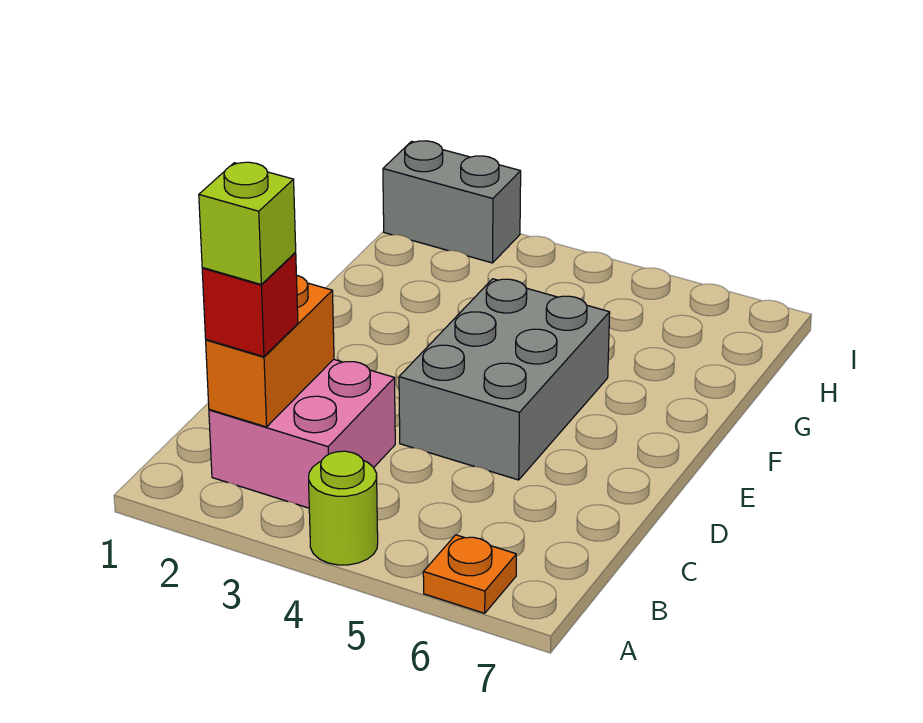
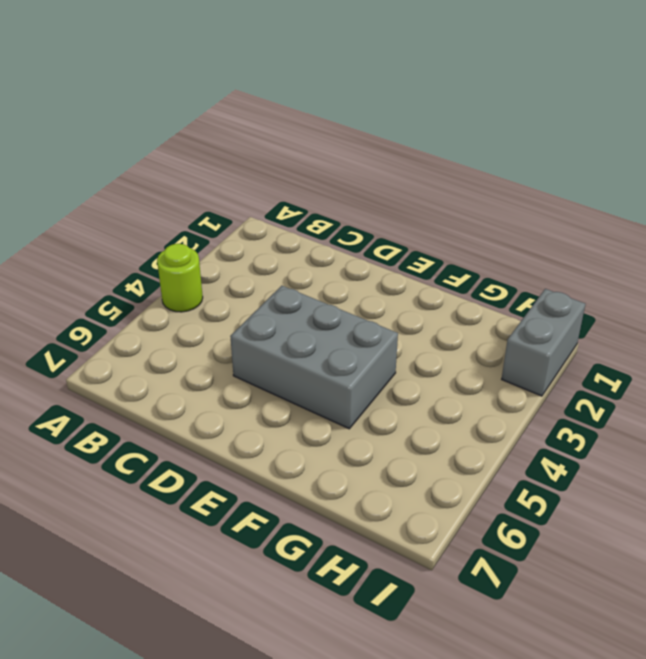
none -> orange plate A6 level 1
none -> pink brick B2:C3 level 1

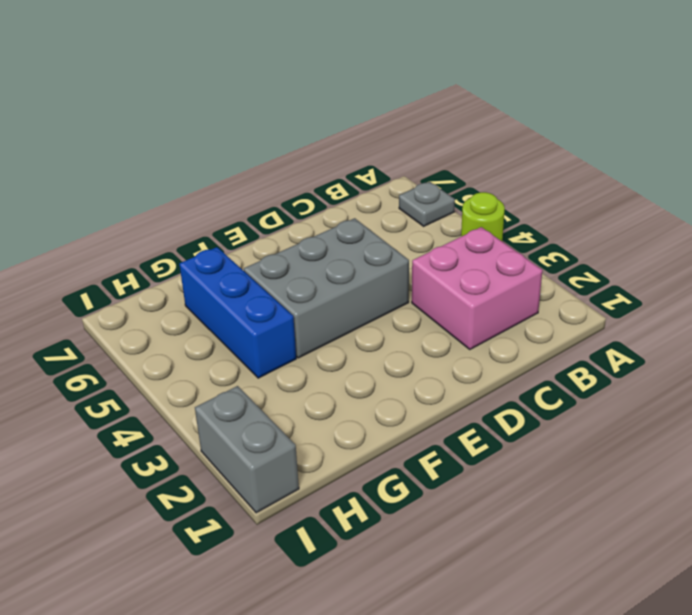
grey plate A6 level 1 -> orange plate A6 level 1
blue brick G4:G6 level 1 -> none
none -> orange brick B2:C2 level 2
none -> red brick B2 level 3

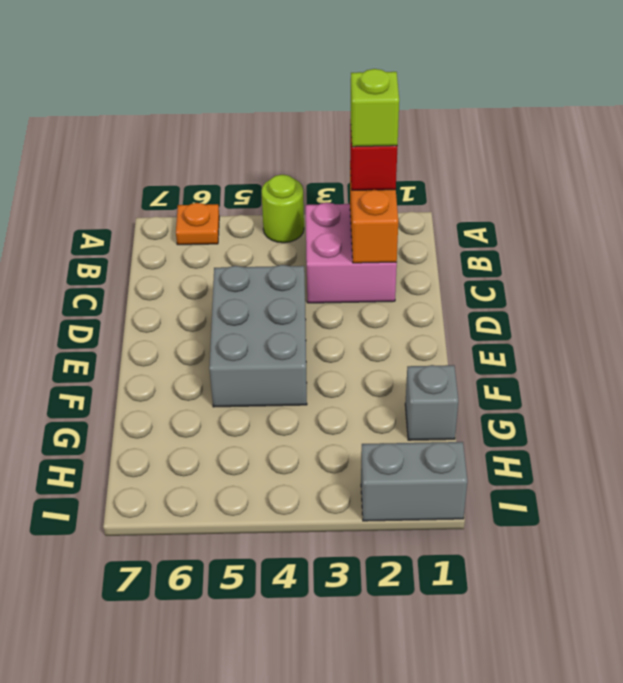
grey brick G1 level 1 -> none

